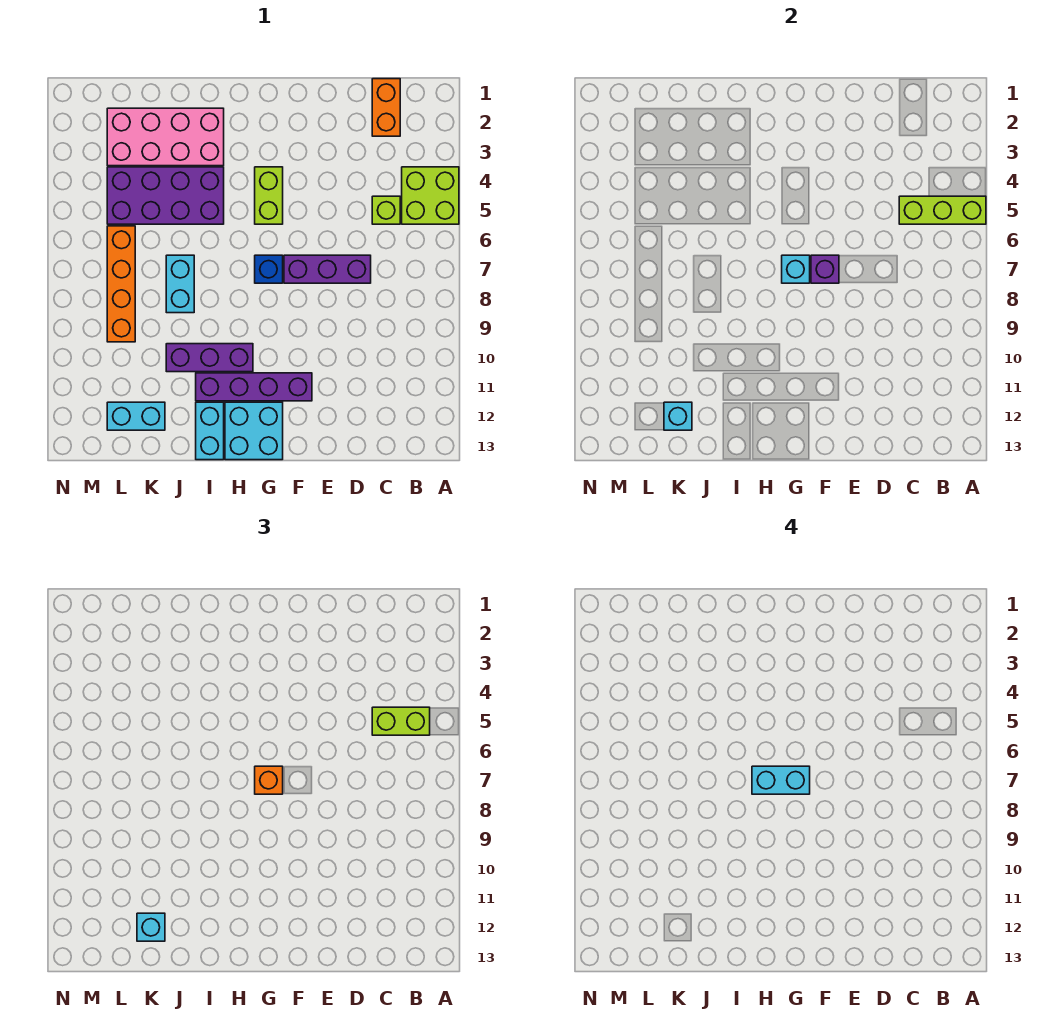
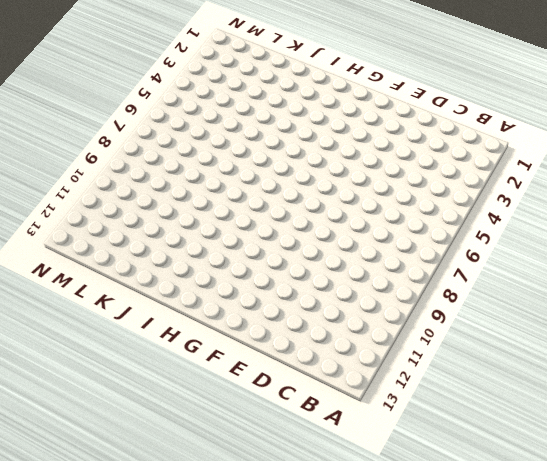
none -> lime brick A4:B5 level 1
none -> orange brick C1:C2 level 1
none -> lime brick C5 level 1

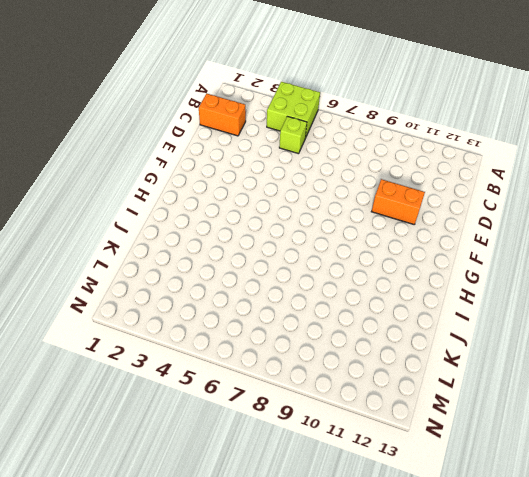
orange brick E10:E11 level 1 -> none
none -> purple brick D7:F7 level 1
none -> purple brick F11:I11 level 1
none -> lime brick G4:G5 level 1

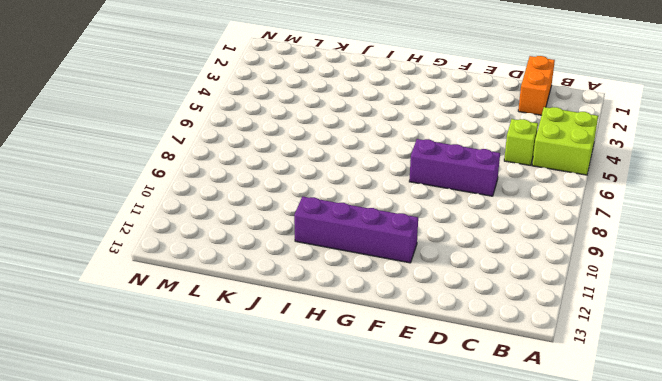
none -> lime brick G4:G5 level 1
none -> blue brick G7 level 1
none -> cyan brick G12:H13 level 1

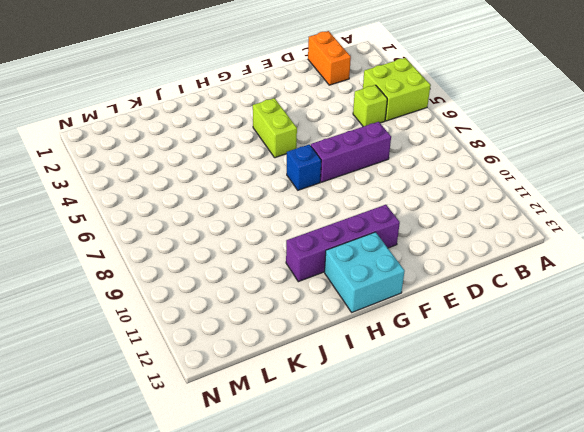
none -> purple brick H10:J10 level 1
none -> pink brick I2:L3 level 1
none -> purple brick I4:L5 level 1

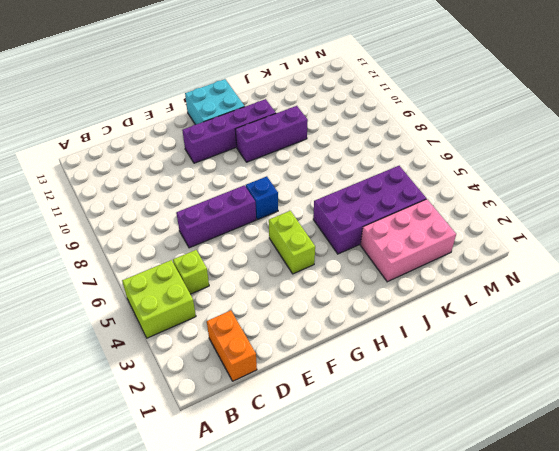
pink brick J2:L3 level 1 -> pink brick I2:L3 level 1
none -> cyan brick I12:I13 level 1
none -> cyan brick J7:J8 level 1
none -> cyan brick K12:L12 level 1

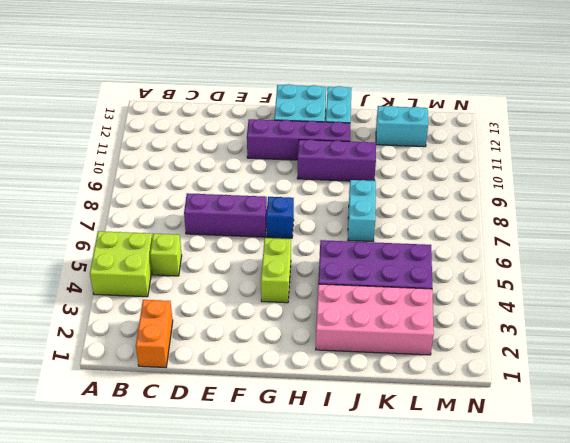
none -> orange brick L6:L9 level 1
none -> lime brick A5:C5 level 2
none -> purple brick F7 level 2

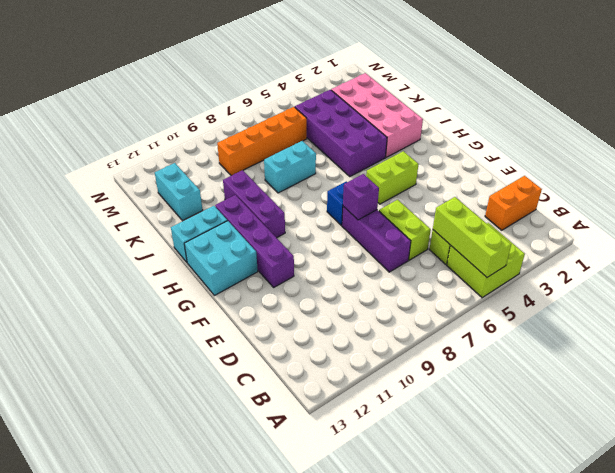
lime brick D6:E6 level 1 -> lime brick B5:C5 level 3
none -> cyan brick G7 level 2
none -> cyan brick K12 level 2
none -> orange brick G7 level 3

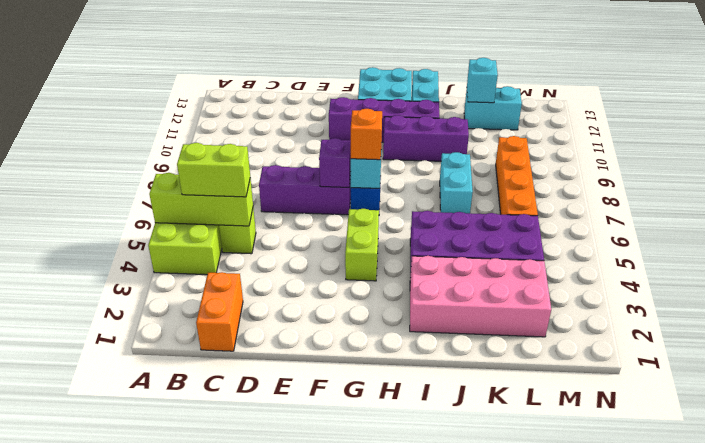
none -> cyan brick K12 level 3
none -> cyan brick G7:H7 level 4

